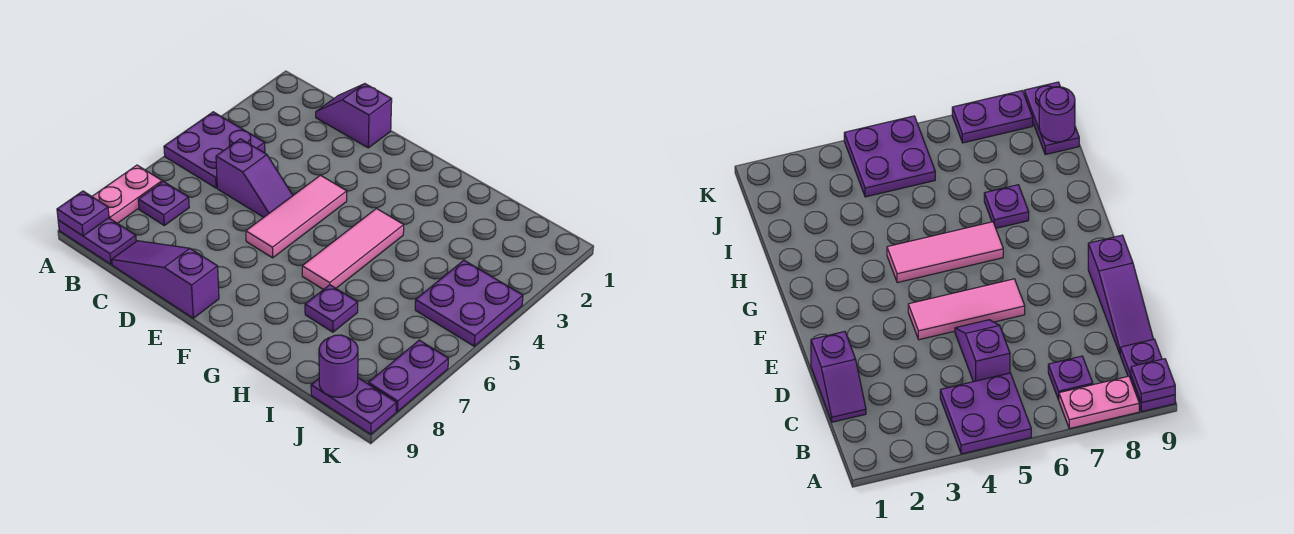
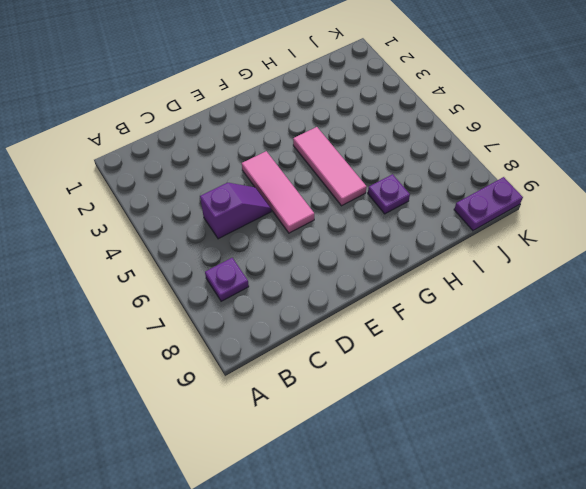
none -> purple plate A4:B5 level 1
none -> pink plate A7:A8 level 1
none -> purple plate A9:B9 level 1

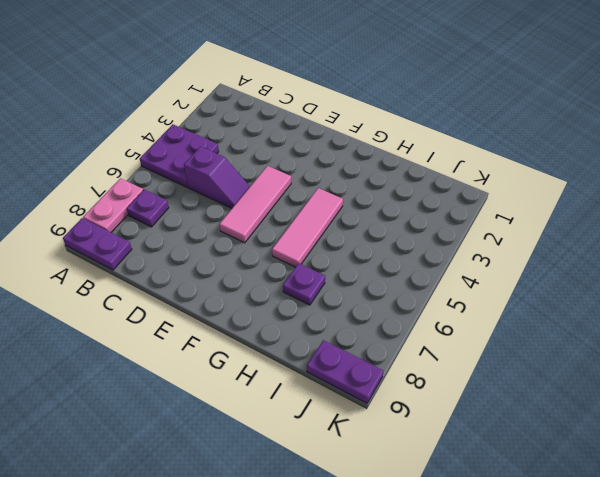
none -> purple slope C1:D1 level 1 top D
none -> purple slope C9:E9 level 1 top E
none -> purple plate J4:K5 level 1

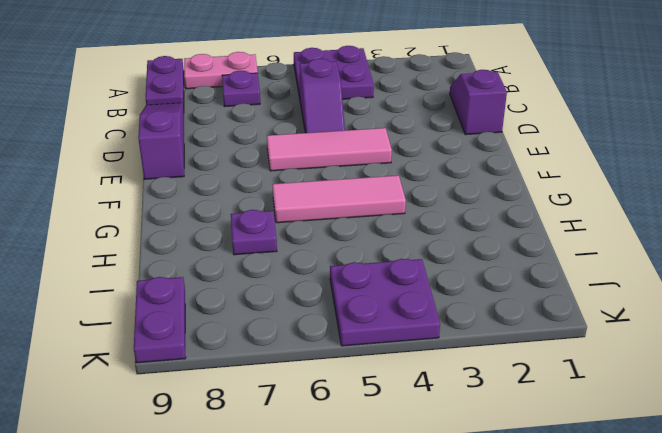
none -> purple plate K7:K8 level 1
none -> purple plate A9 level 2
none -> purple round brick J9 level 2

